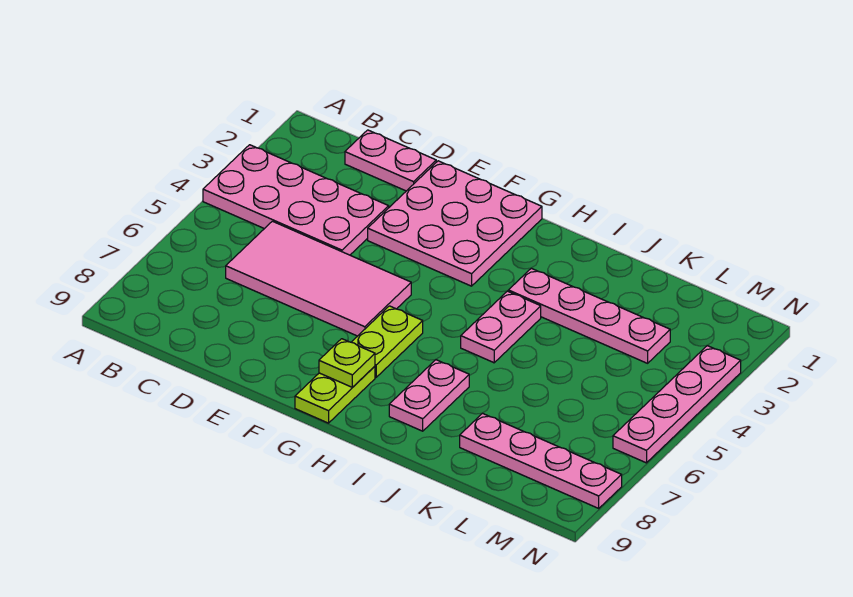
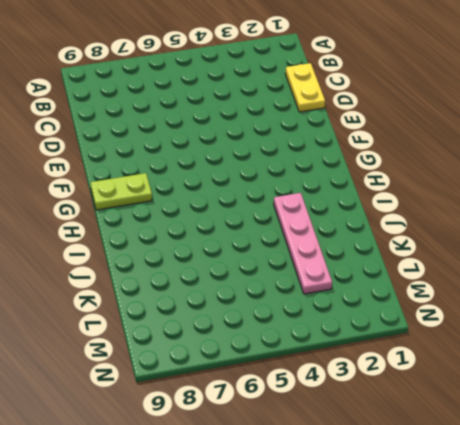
yellow plate C1:D1 level 1 -> pink plate C1:D1 level 1
none -> pink plate A3:D4 level 1
none -> pink tile C5:F6 level 1
none -> pink plate E1:G3 level 1

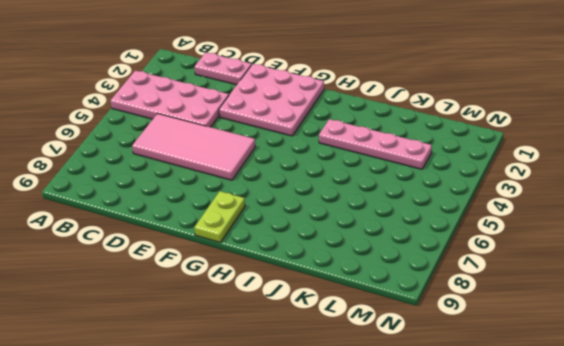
none -> lime plate G6:G7 level 1
none -> pink plate I4:I5 level 1
none -> pink plate I7:I8 level 1

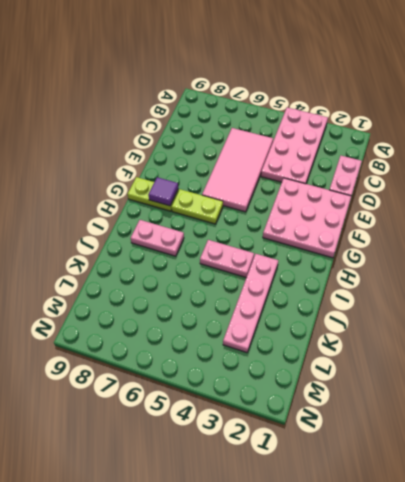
purple tile G8 level 2 -> lime plate G8 level 2
none -> pink plate K8:N8 level 1
none -> pink plate N3:N6 level 1

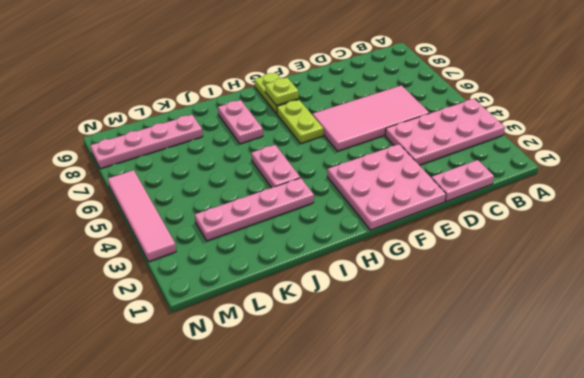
pink tile N3:N6 level 1 -> pink plate N3:N6 level 1

